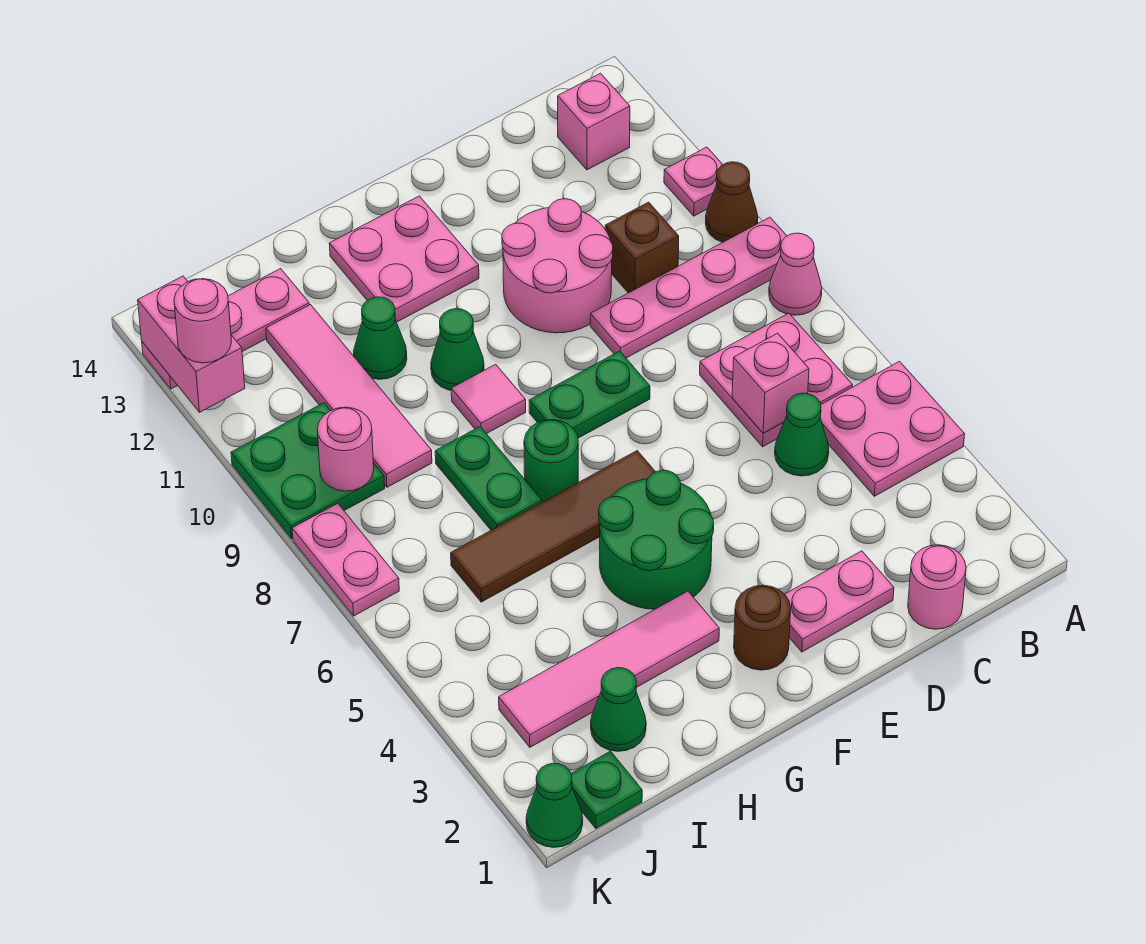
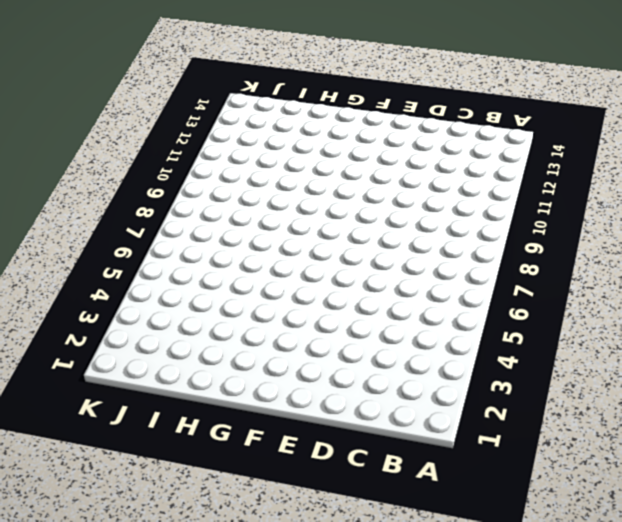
none -> pink plate A4:B5 level 1
none -> pink cone A8 level 1
none -> pink plate A9:D9 level 1
none -> brown cone A10 level 1

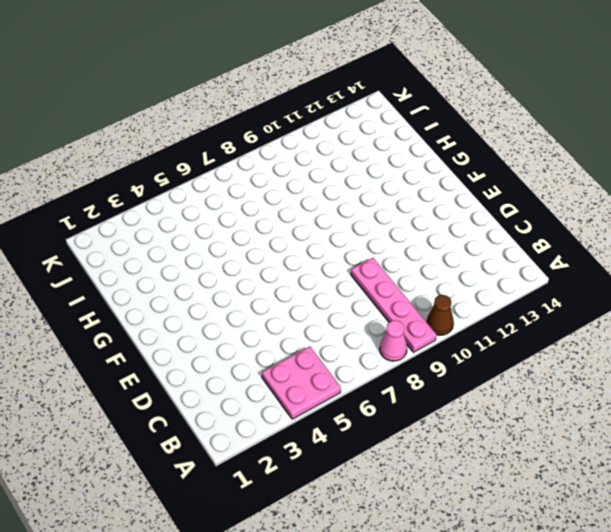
none -> pink plate A11 level 1
none -> pink plate B6:C7 level 1
none -> pink brick B13 level 1
none -> pink round brick C1 level 1

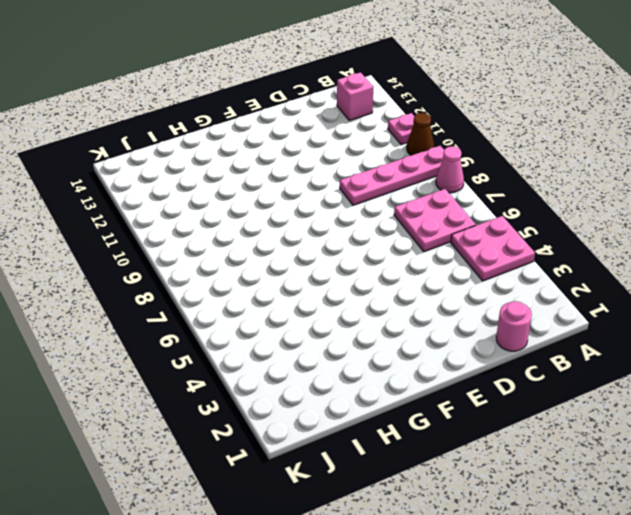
none -> green cone C5 level 1
none -> brown brick C10 level 1
none -> pink plate D2:E2 level 1
none -> pink round brick D10:E11 level 1

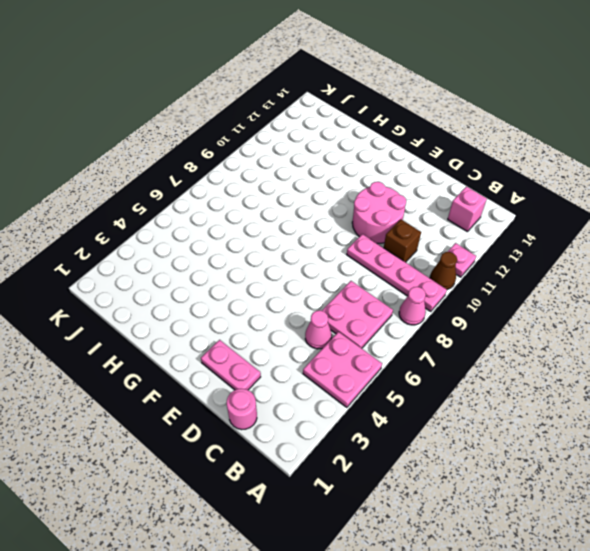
pink cone C5 level 1 -> green cone C5 level 1
none -> green plate E8:F8 level 1
none -> brown round brick F2 level 1
none -> green round brick F4:G5 level 1
none -> brown tile F6:I6 level 1

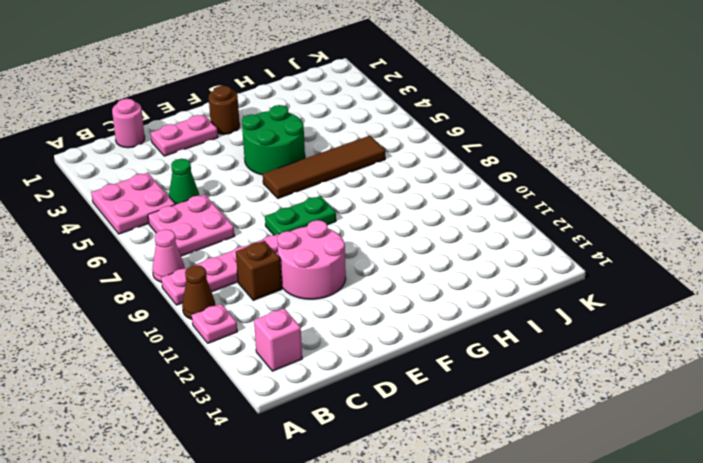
none -> pink plate F12:G13 level 1
none -> pink tile G3:J3 level 1
none -> green round brick G7 level 1
none -> pink tile G9 level 1

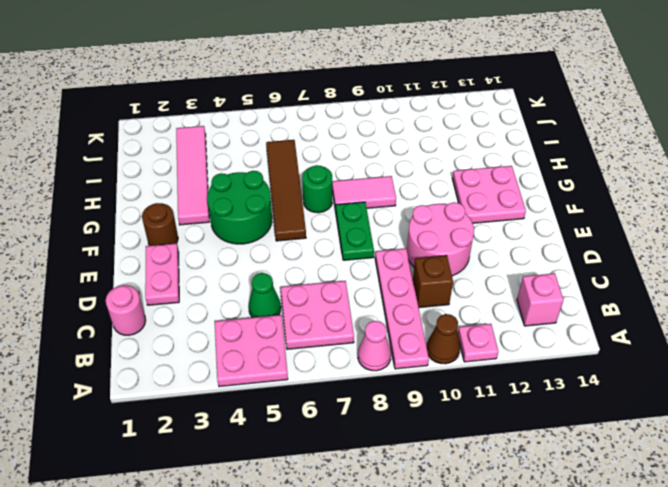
pink tile G8:G9 level 1 -> pink tile G9 level 1
none -> green cone G10 level 1
none -> green plate H7:H8 level 1
none -> green cone H11 level 1
none -> green cone I2 level 1

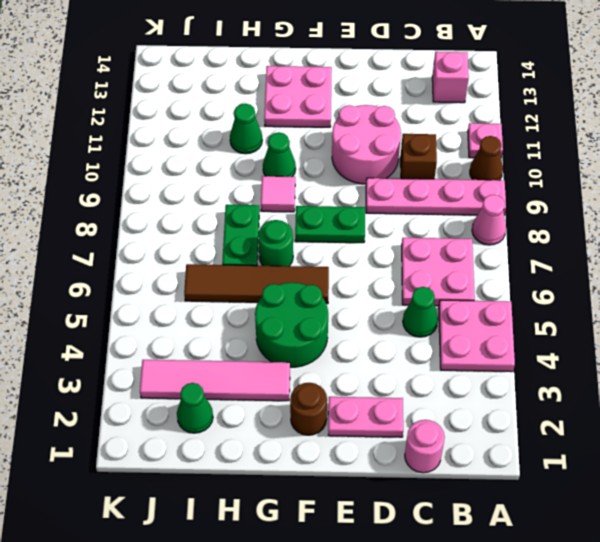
none -> pink tile I9:I12 level 1
none -> pink plate I13:K13 level 1
none -> green plate J1 level 1
none -> green plate J9:K10 level 1

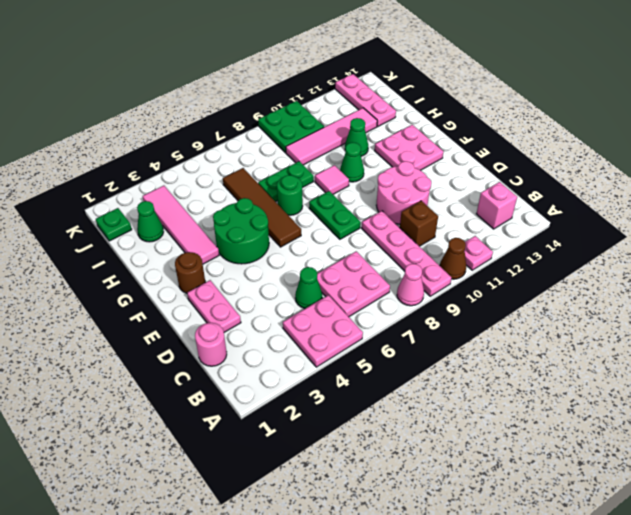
none -> green cone K1 level 1
none -> pink plate K7:K8 level 1
none -> pink brick C6 level 2
none -> pink round brick J9 level 2

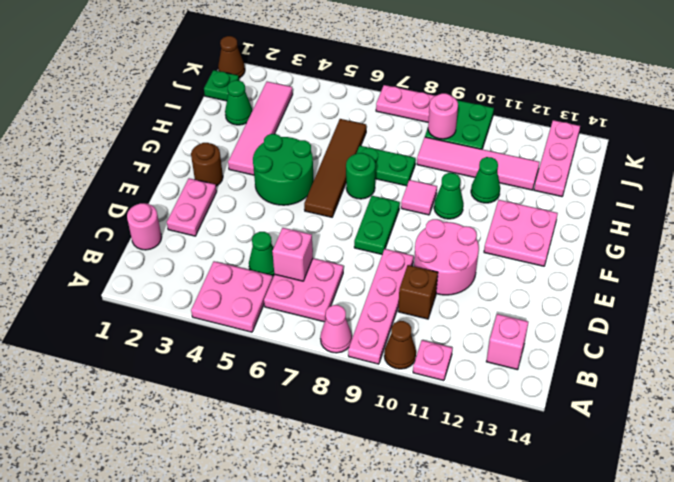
brown cone K1 level 1 -> green cone K1 level 1
none -> pink brick K12:K13 level 2
none -> pink round brick K12 level 3

